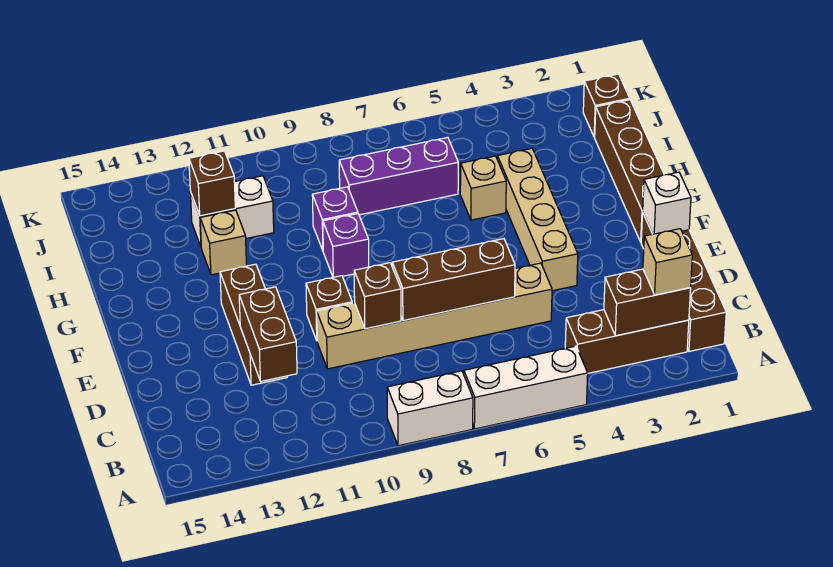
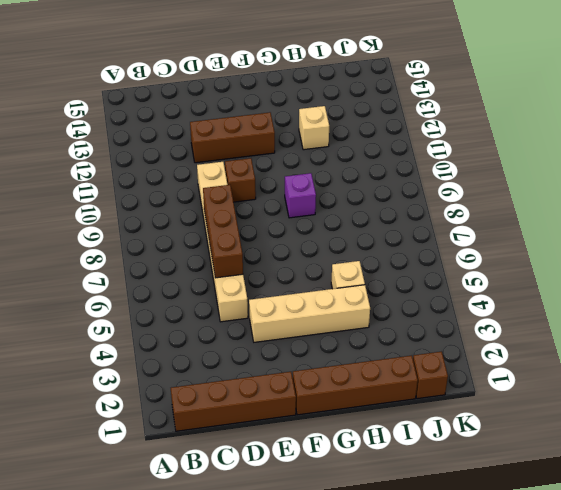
none -> white brick A5:A7 level 1
none -> white brick A8:A9 level 1
none -> brown brick B2:B4 level 1

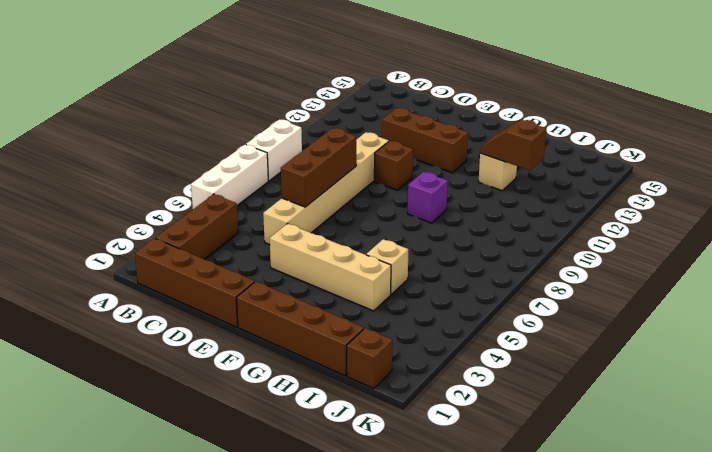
brown slope H12:I12 level 2 top I -> brown brick I12 level 2
none -> purple brick H9 level 1
none -> purple brick I6:I8 level 1
none -> white brick I11:I12 level 1

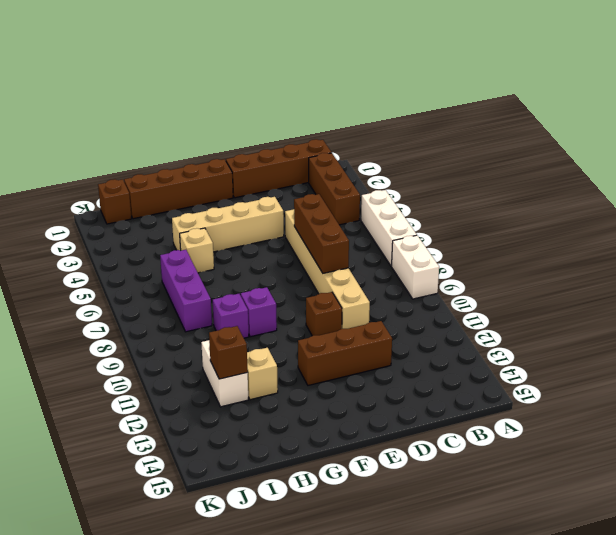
none -> brown brick B2:B3 level 2
none -> brown brick C12:D12 level 2
none -> brown brick D9 level 2

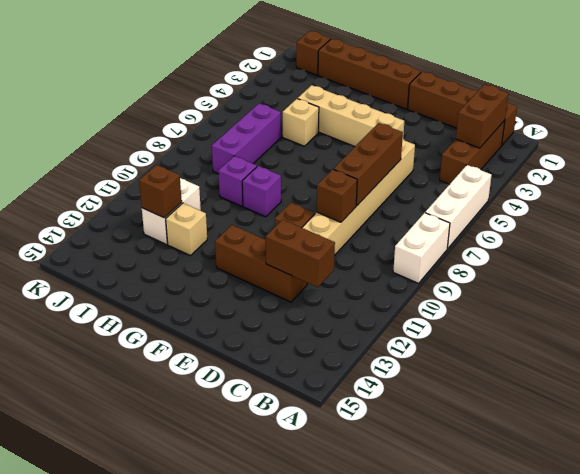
none -> white brick E1 level 2
none -> tan brick B2 level 3

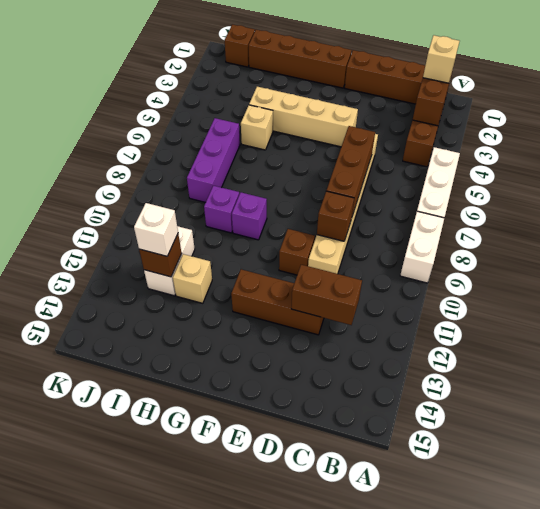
white brick I12 level 3 -> white brick E1 level 2

